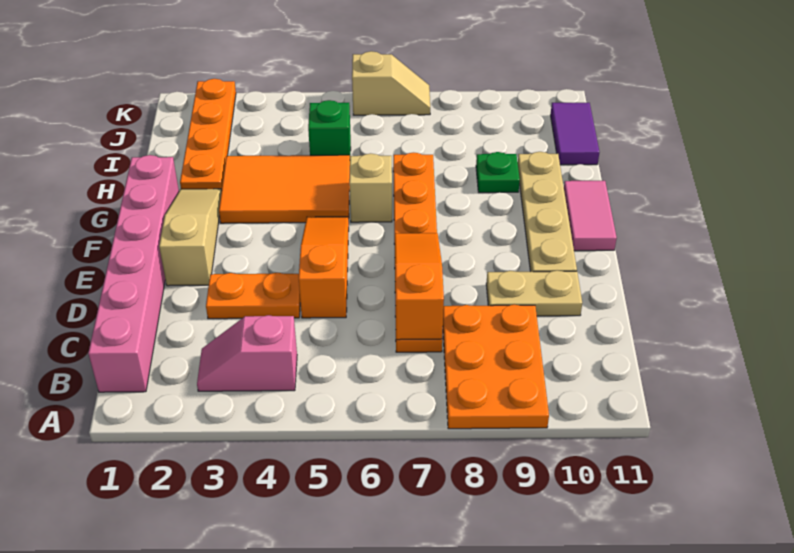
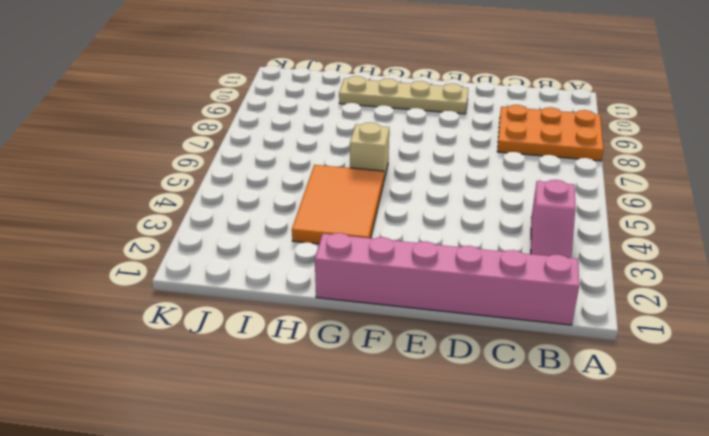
none -> orange plate C7:H7 level 1
none -> orange plate D3:D4 level 1
none -> orange slope D5:F5 level 1 top D

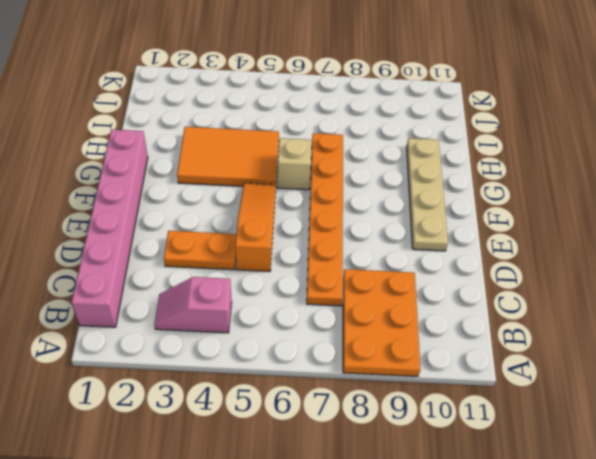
none -> tan plate D9:D10 level 1
none -> tan slope E2:G2 level 1 top E
none -> pink tile F11:G11 level 1

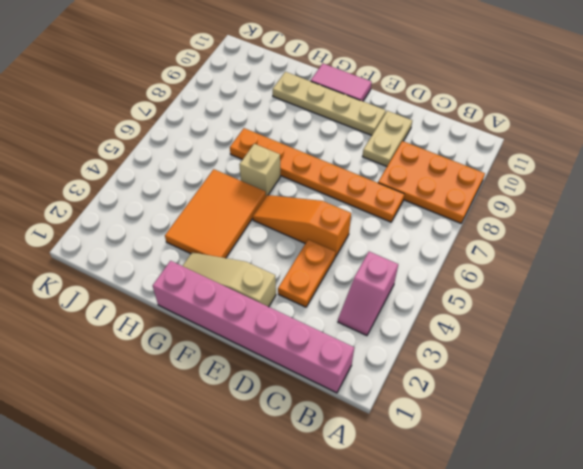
none -> orange plate H2:K2 level 1
none -> green plate H9 level 1
none -> green brick I5 level 1

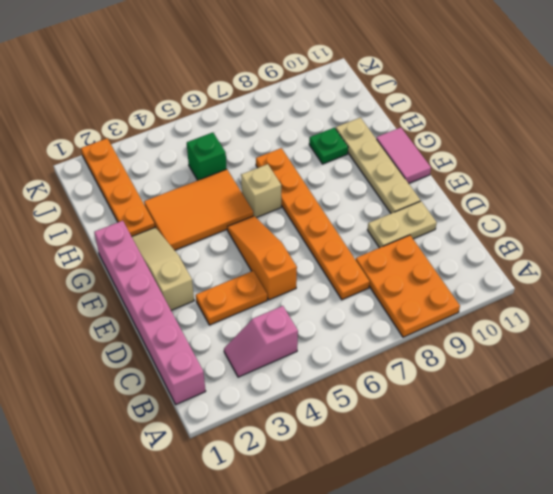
none -> purple tile I11:J11 level 1
none -> tan slope K6:K7 level 1 top 6
none -> orange slope C7:E7 level 2 top C

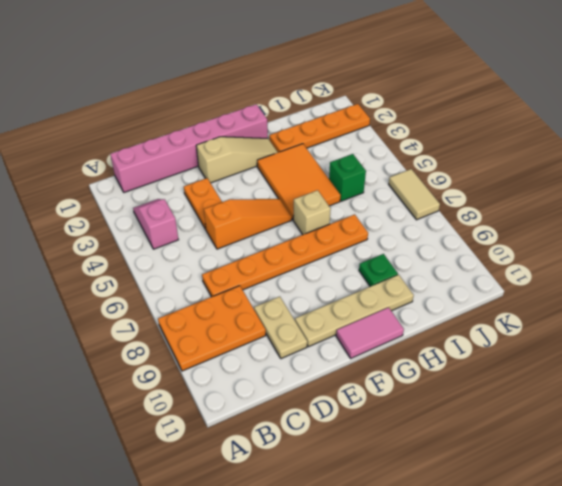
tan tile K6:K7 level 1 -> tan slope K6:K7 level 1 top 6
none -> purple tile I11:J11 level 1
none -> orange slope C7:E7 level 2 top C

